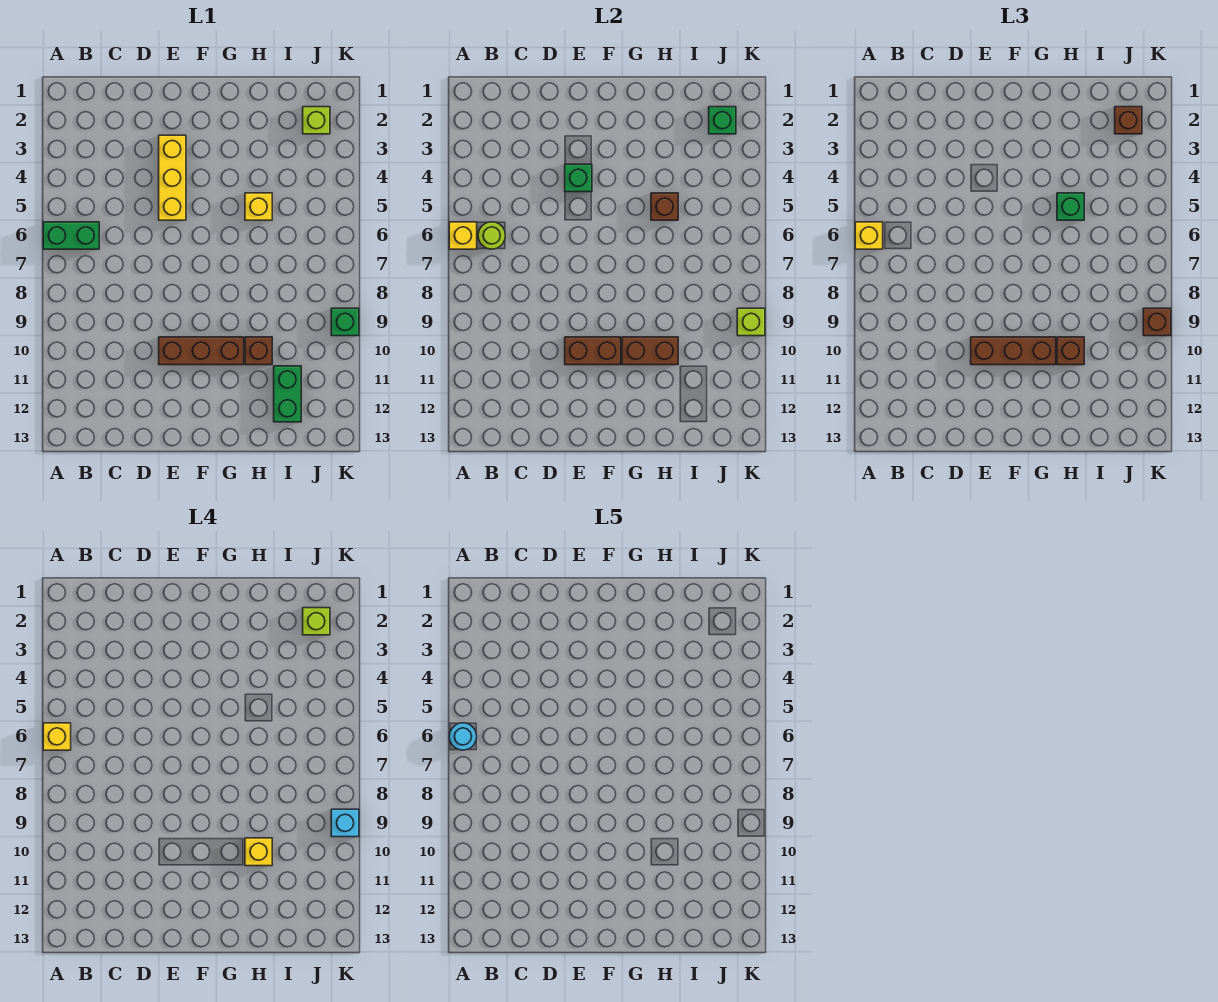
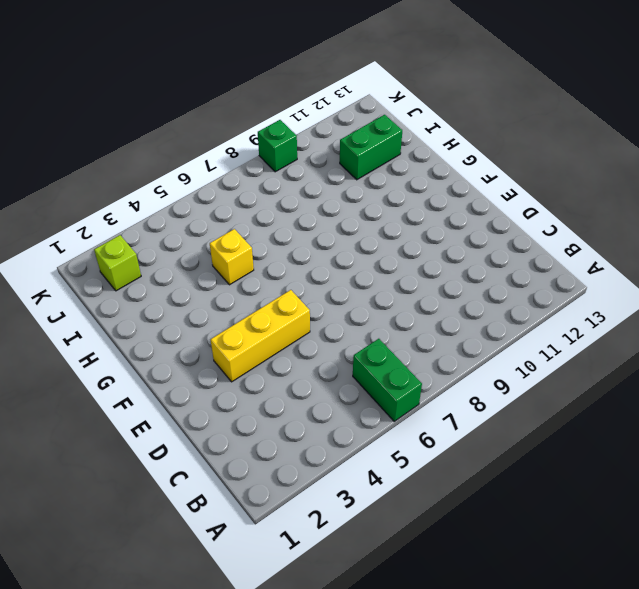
none -> brown brick E10:G10 level 1
none -> brown brick H10 level 1
none -> yellow brick A6 level 2

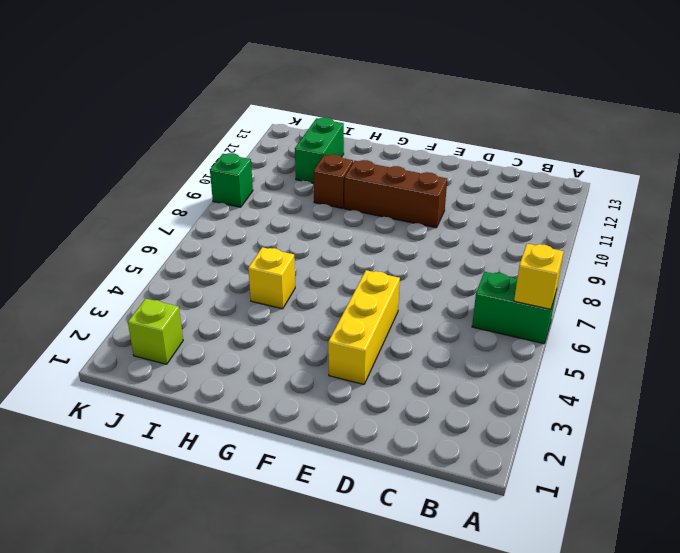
none -> lime round brick B6 level 2
none -> green brick E4 level 2
none -> brown brick E10:F10 level 2

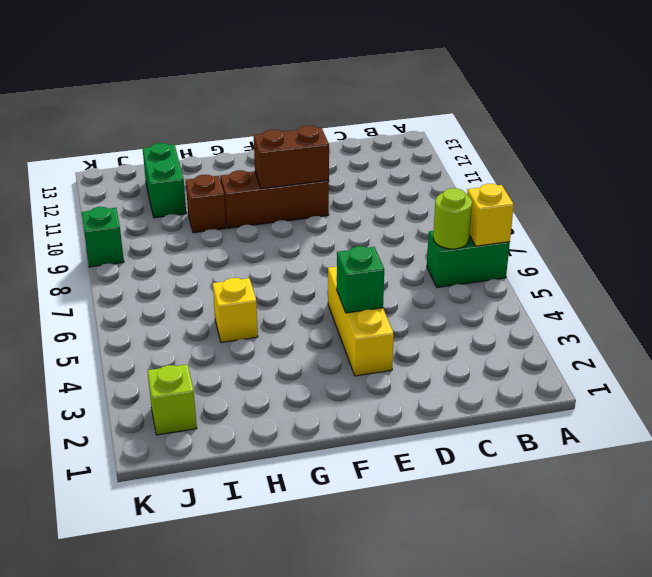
none -> brown brick G10:H10 level 2
none -> brown brick H5 level 2
none -> green brick J2 level 2

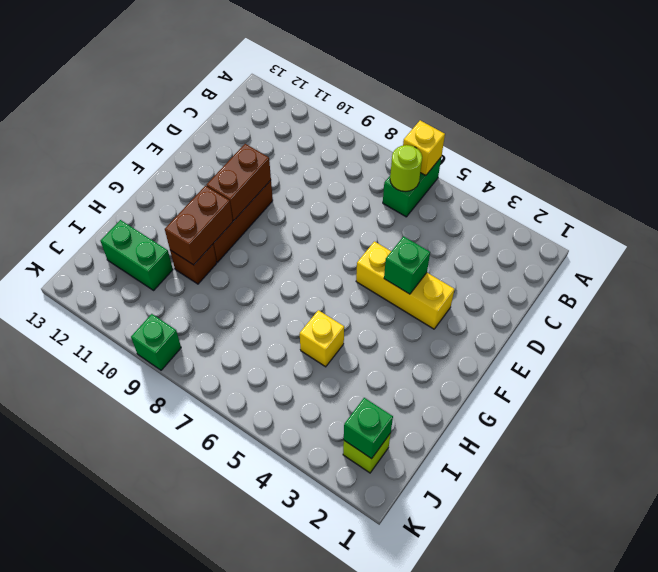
none -> brown brick H5 level 2
none -> lime brick K9 level 2
none -> yellow brick A6 level 3

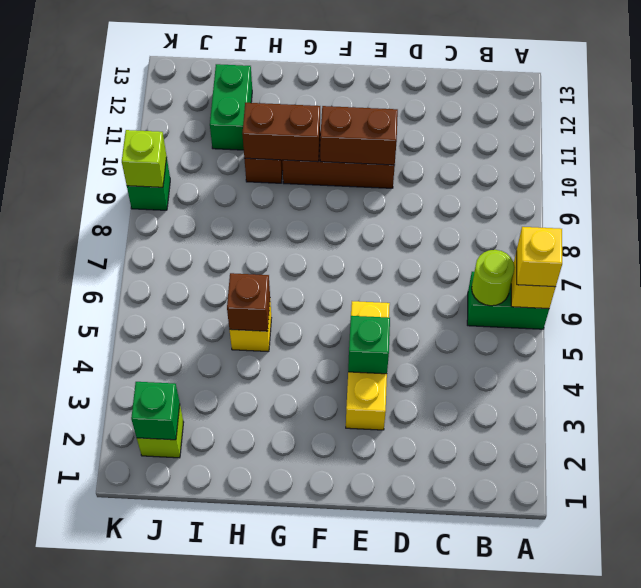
none -> brown brick E10:G10 level 3
none -> green brick H5 level 3
none -> brown brick H10 level 3

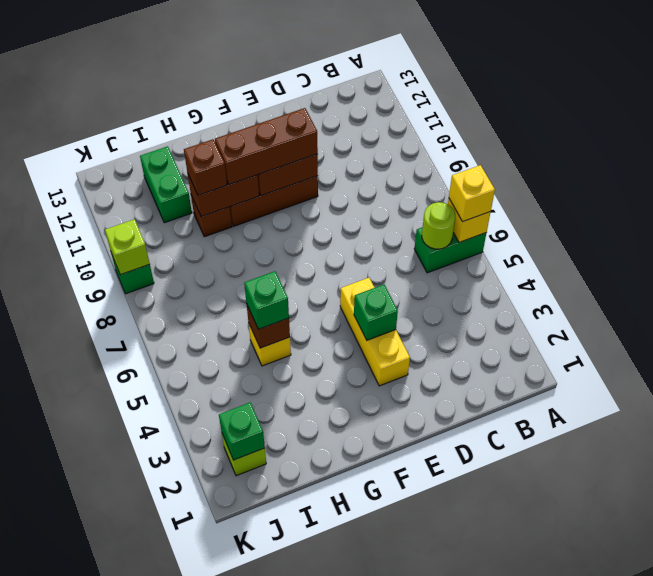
none -> brown brick J2 level 3
none -> brown brick K9 level 3
none -> yellow brick A6 level 4

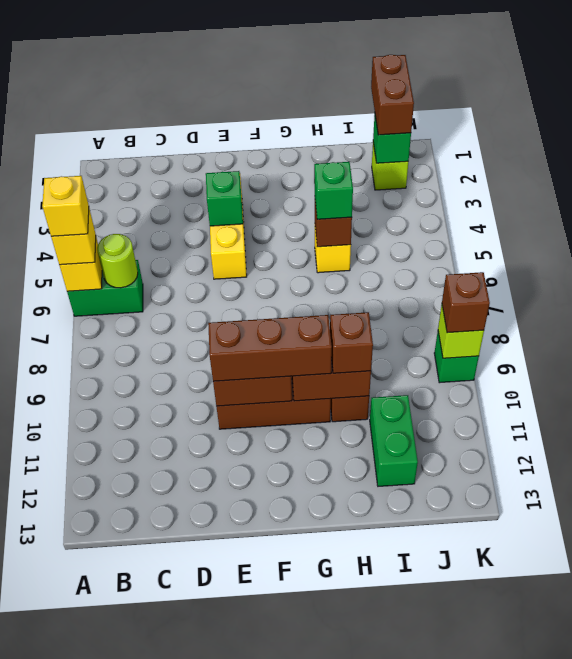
brown brick J1:J2 level 3 -> brown brick J2 level 3
none -> yellow brick H10 level 4
none -> lime brick J2 level 4
none -> cyan brick K9 level 4

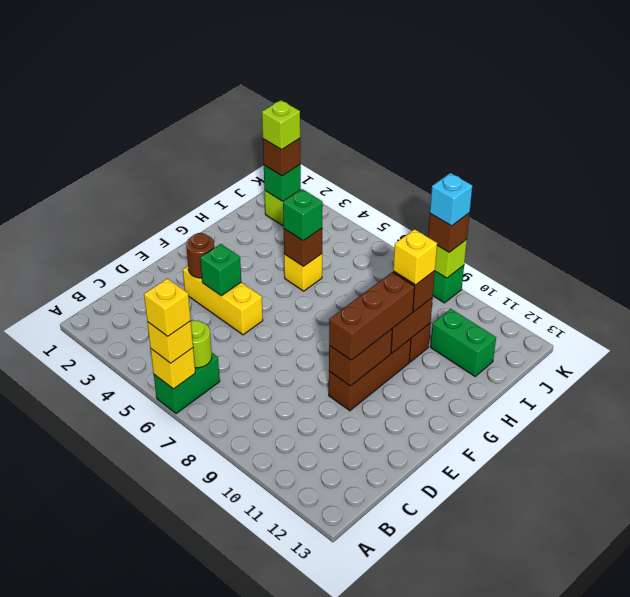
brown round brick E3 level 2 -> none
none -> cyan round brick A6 level 5

